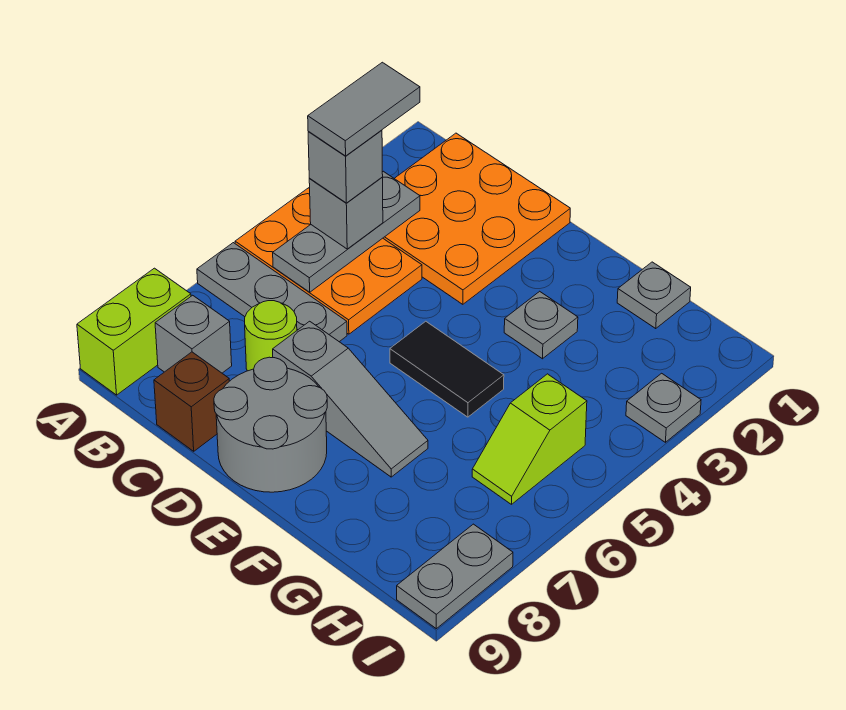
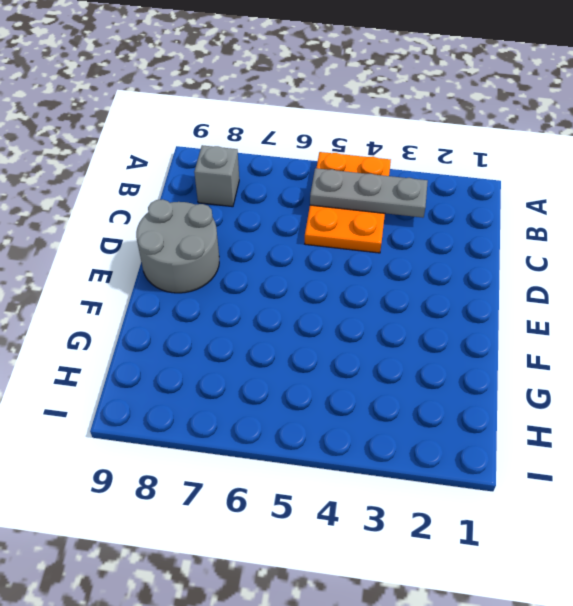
none -> grey plate A6:C6 level 1
none -> lime brick A8:A9 level 1
none -> orange plate B1:D3 level 1

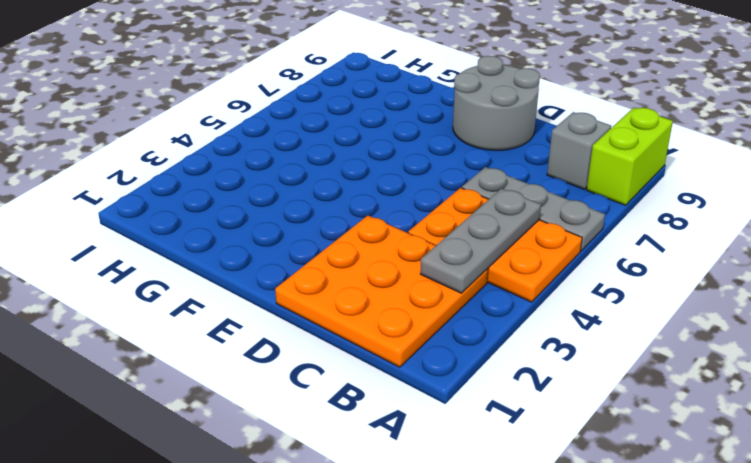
none -> lime round brick C7 level 1
none -> brown brick C9 level 1
none -> grey slope D7:F7 level 1 top D

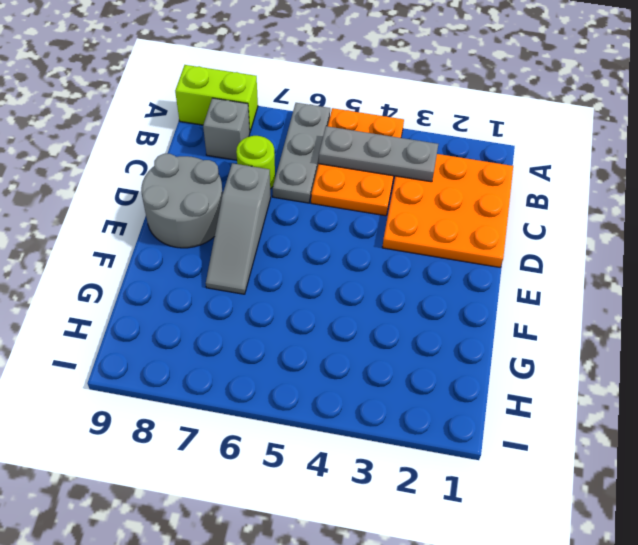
none -> brown brick C9 level 1
none -> black tile E5:F5 level 1
none -> grey plate F3 level 1

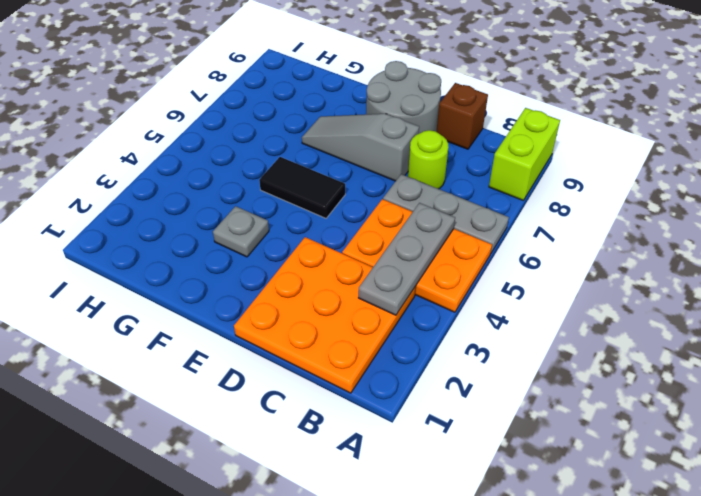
none -> grey brick B8 level 1
none -> grey plate G1 level 1
none -> lime slope H5:H6 level 1 top 5

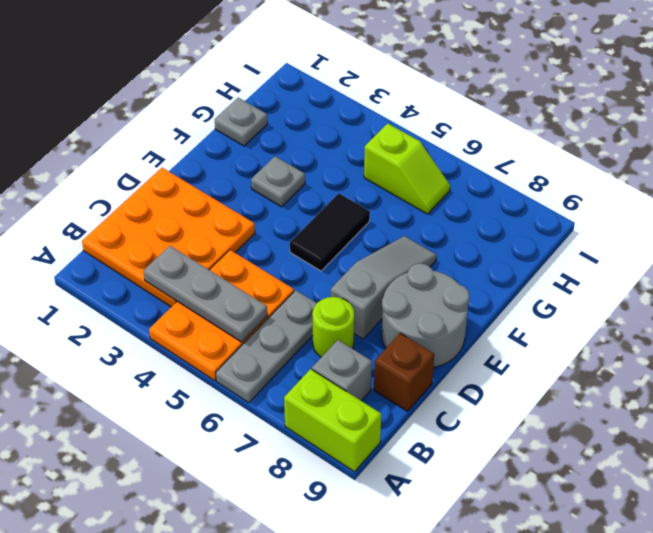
none -> grey plate I3 level 1
none -> grey plate I8:I9 level 1
none -> grey brick B4 level 3

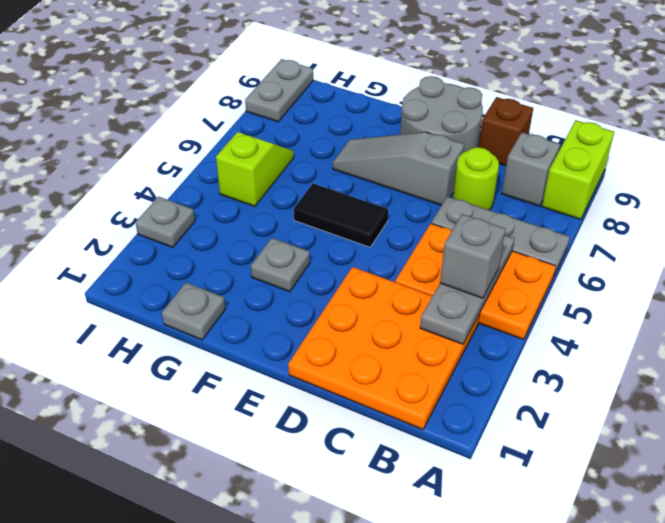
none -> grey brick B4 level 4
none -> grey tile B3:B4 level 5

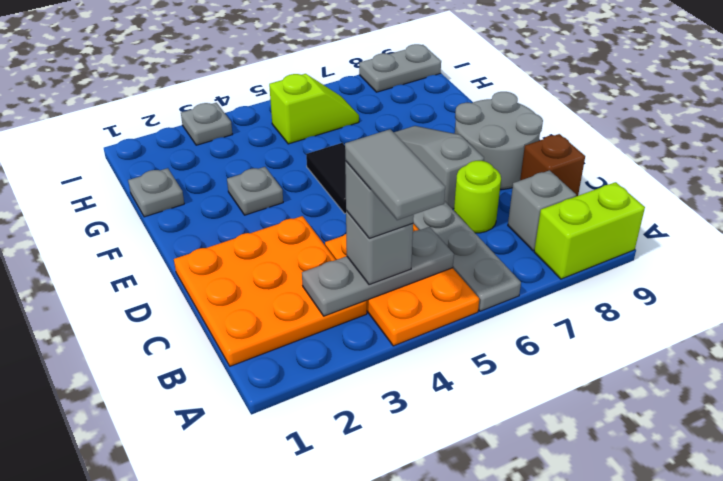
grey tile A4:B4 level 5 -> grey tile B3:B4 level 5

